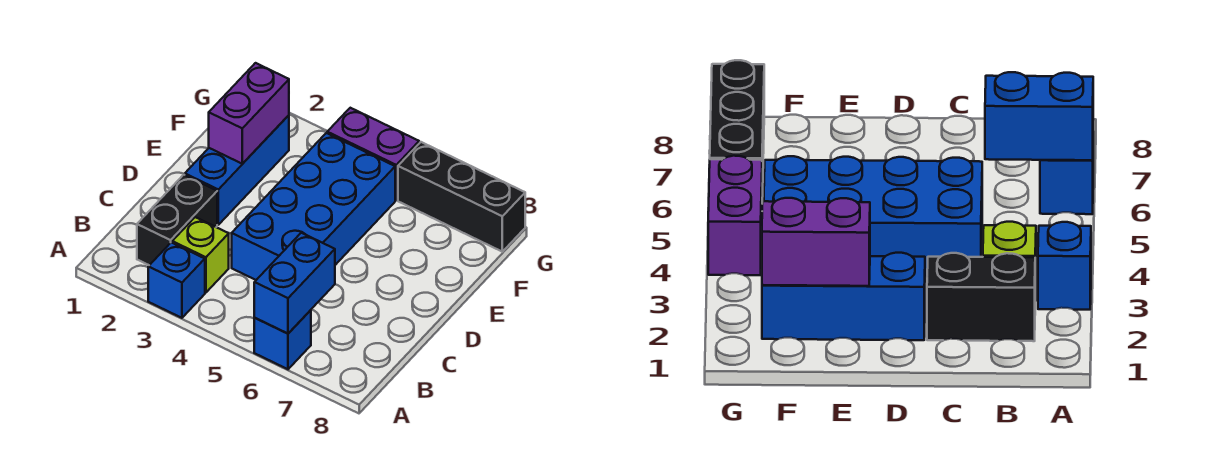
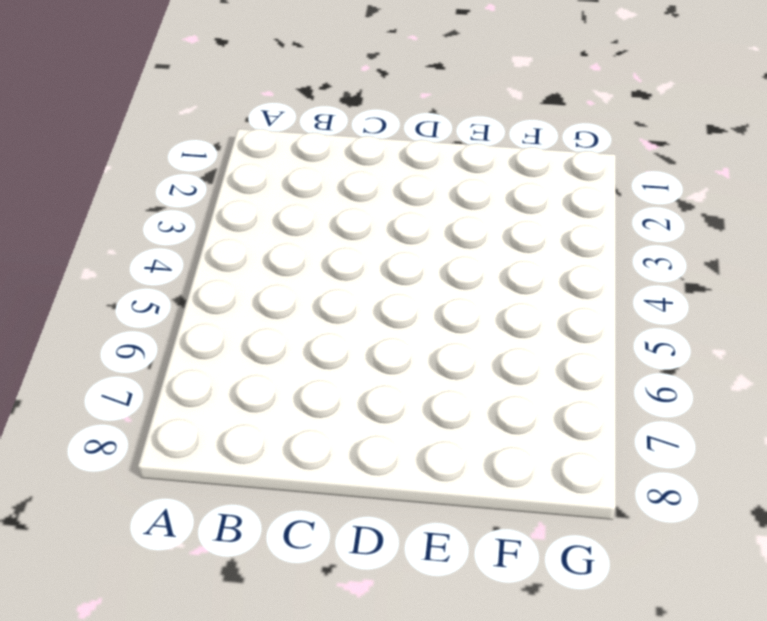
none -> blue brick A3 level 1
none -> blue brick A6 level 1

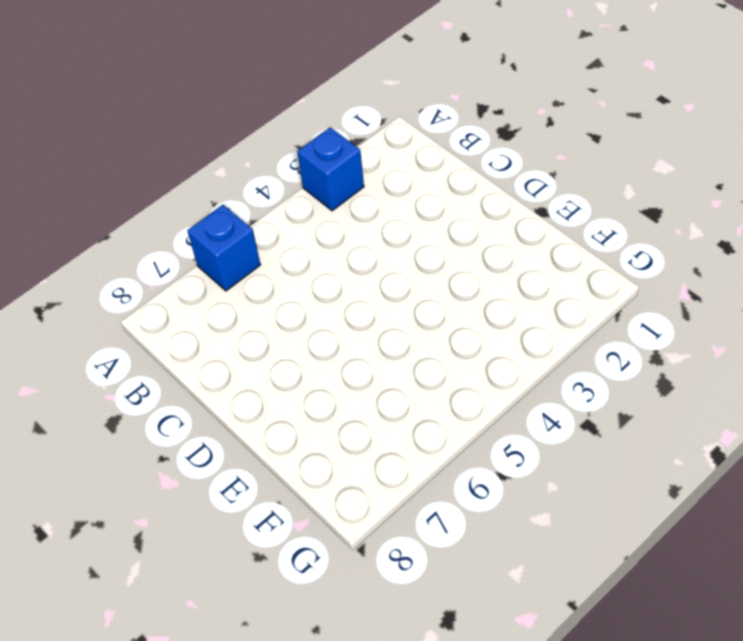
none -> black brick B2:C2 level 1
none -> lime brick B3 level 1

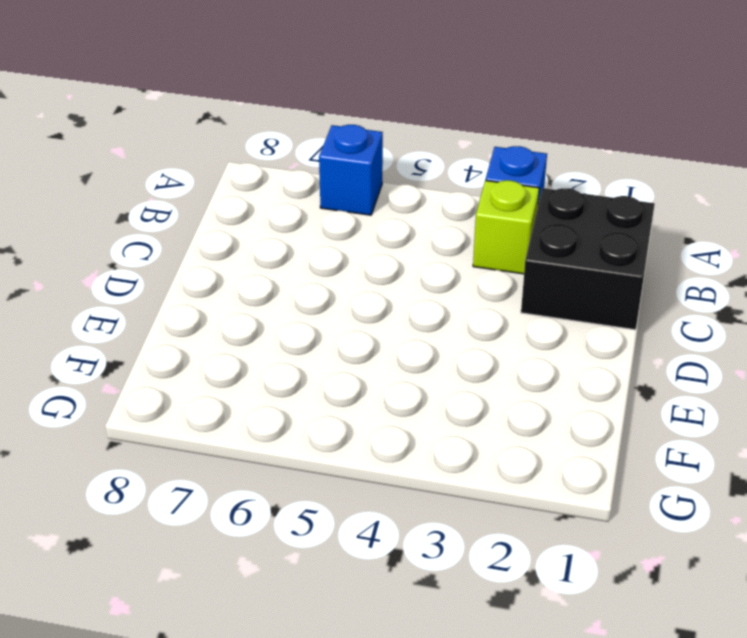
black brick B1:C2 level 1 -> black brick B2:C2 level 1
none -> blue brick C4:F5 level 1
none -> blue brick D2:F2 level 1

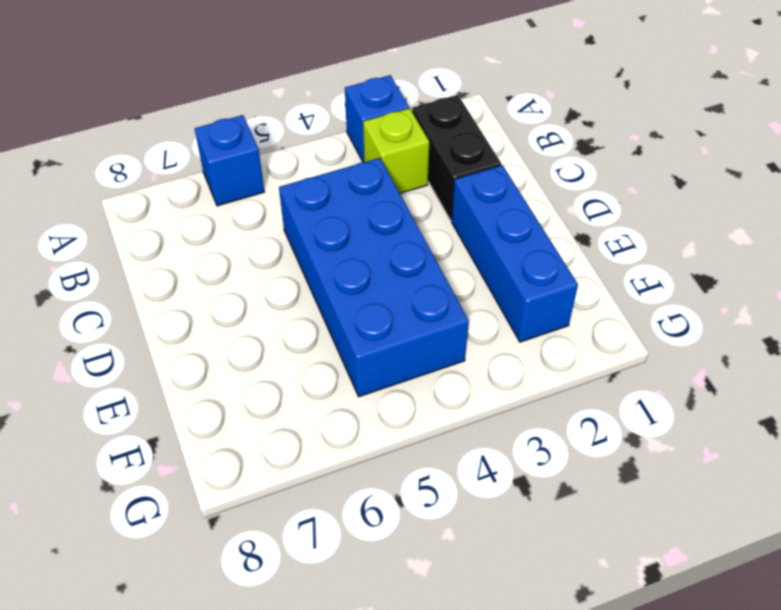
none -> purple brick G4:G5 level 1
none -> black brick G6:G8 level 1

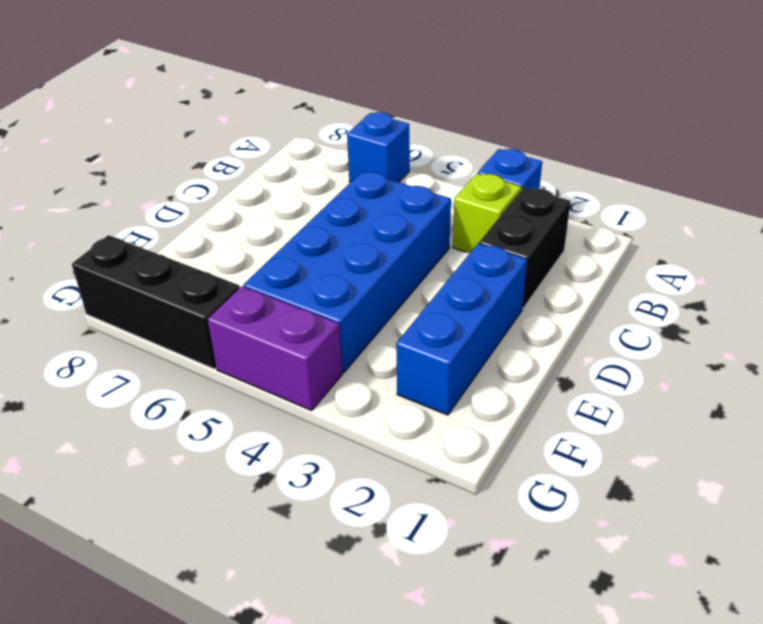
none -> blue brick A6:B6 level 2
none -> purple brick E2:F2 level 2

